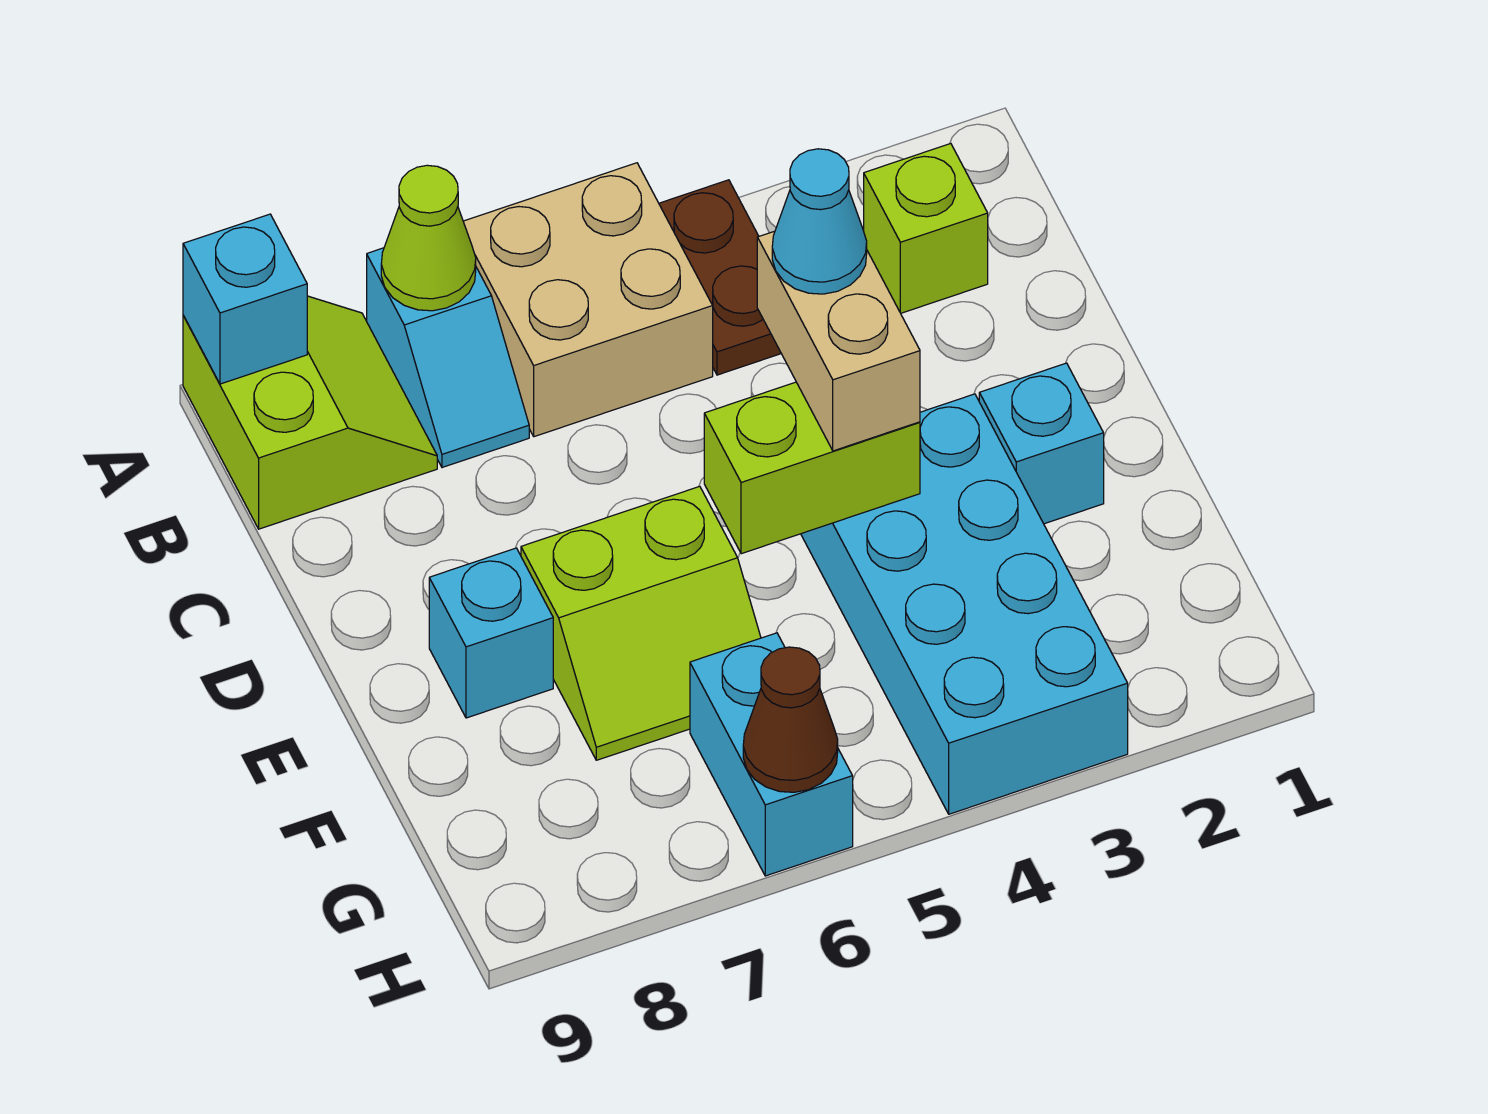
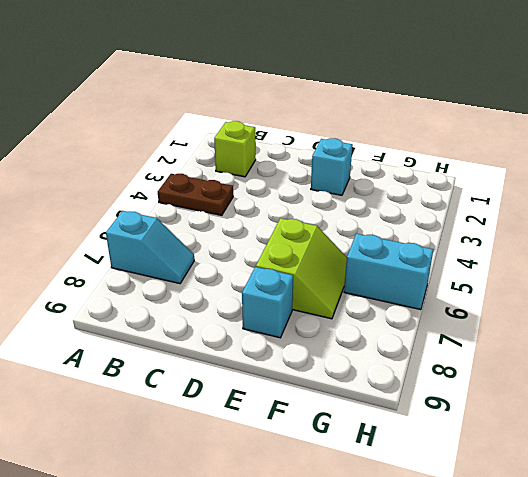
none -> tan brick A5:B6 level 1
none -> lime slope A8:B9 level 1 top 9
none -> cyan brick E3:H4 level 1

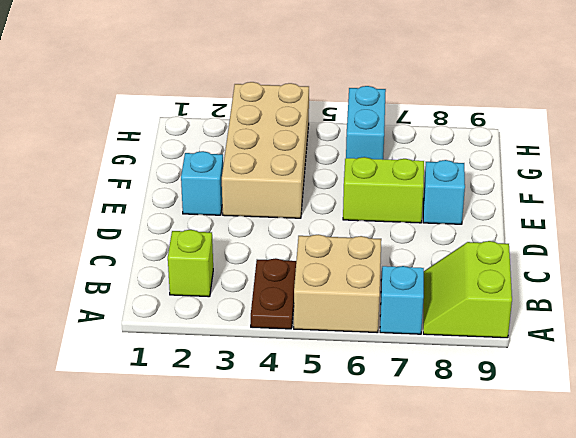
tan brick E3:H4 level 1 -> cyan brick E3:H4 level 1
none -> lime cone A7 level 2
none -> cyan brick A9 level 2
none -> lime brick E4:E5 level 2

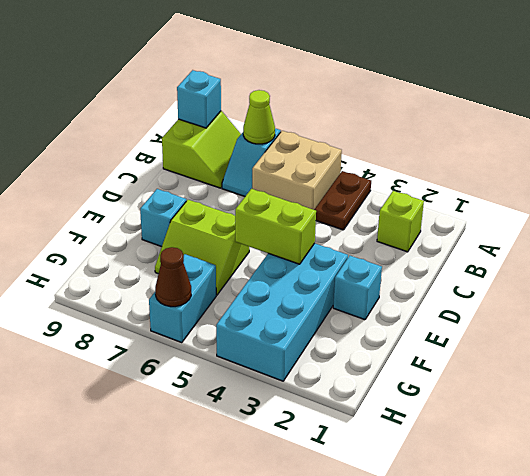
none -> tan brick D4:E4 level 3
none -> cyan cone D4 level 4

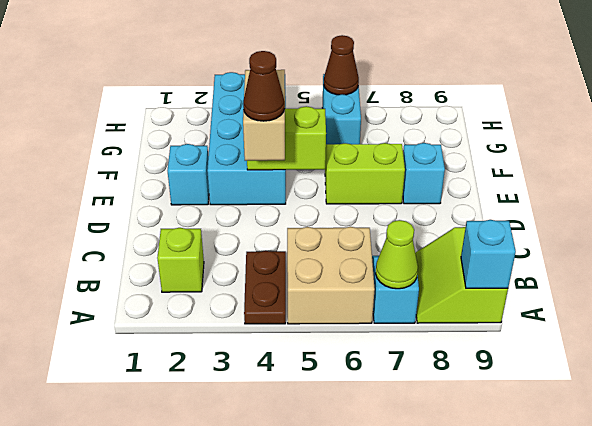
brown cone D4 level 4 -> cyan cone D4 level 4

